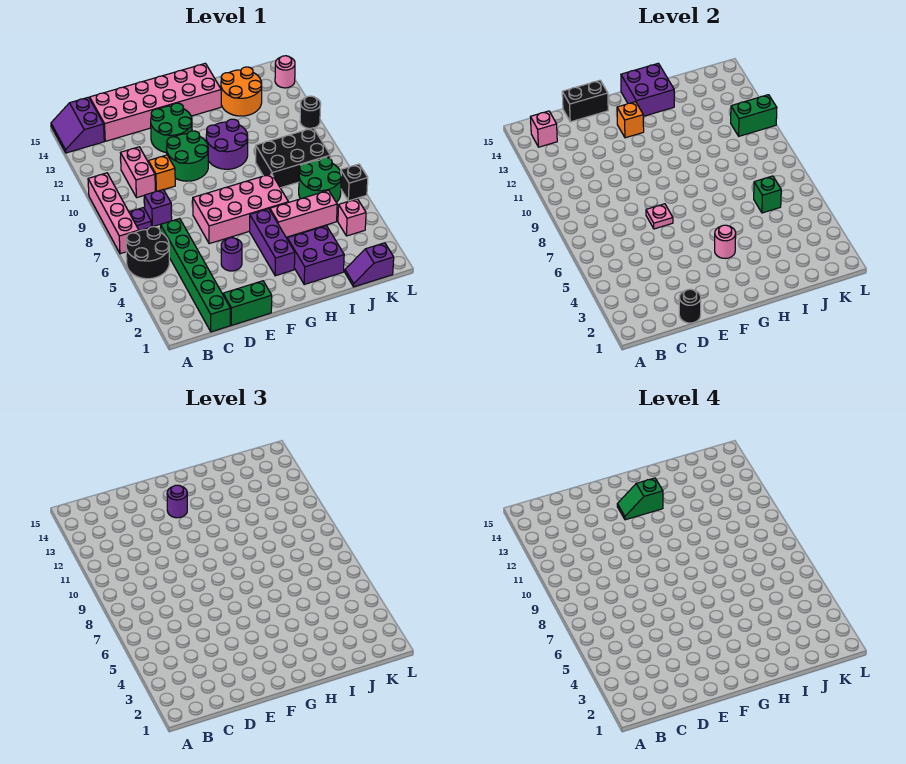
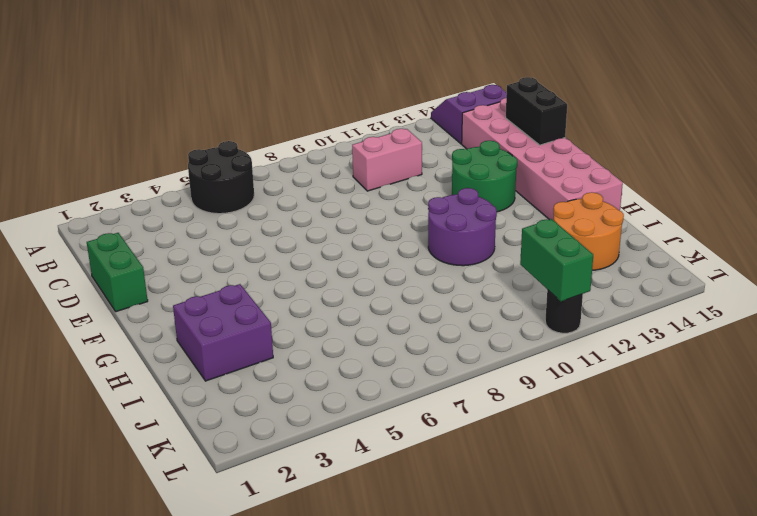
none -> pink brick A7:A10 level 1
none -> purple plate B8 level 1
none -> green brick C1:C6 level 1
none -> purple brick C8 level 1

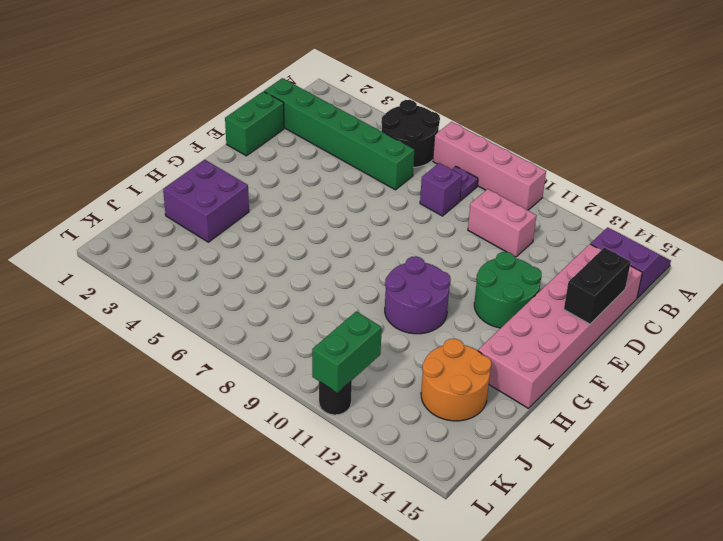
none -> orange brick D10 level 1
none -> purple round brick E4 level 1
none -> pink brick E6:H7 level 1
none -> green round brick E10:F11 level 1

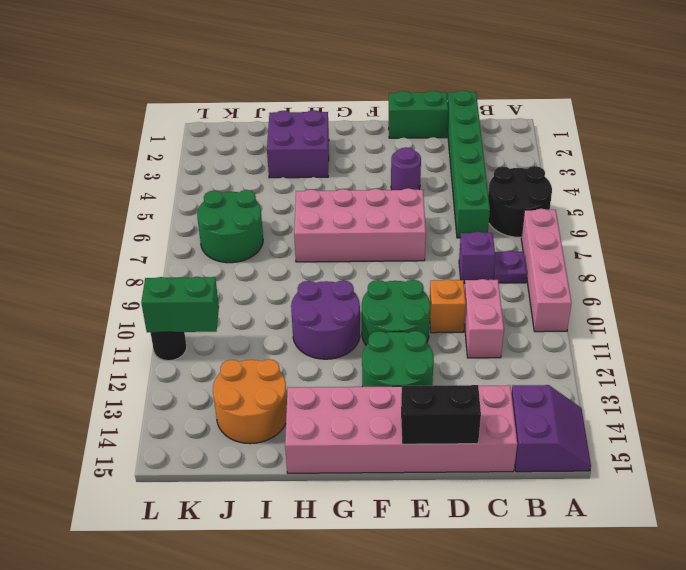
none -> purple brick G3:G5 level 1
none -> pink brick H5:J5 level 1
none -> black brick I8:K9 level 1
none -> purple slope J1:K1 level 1 top K

